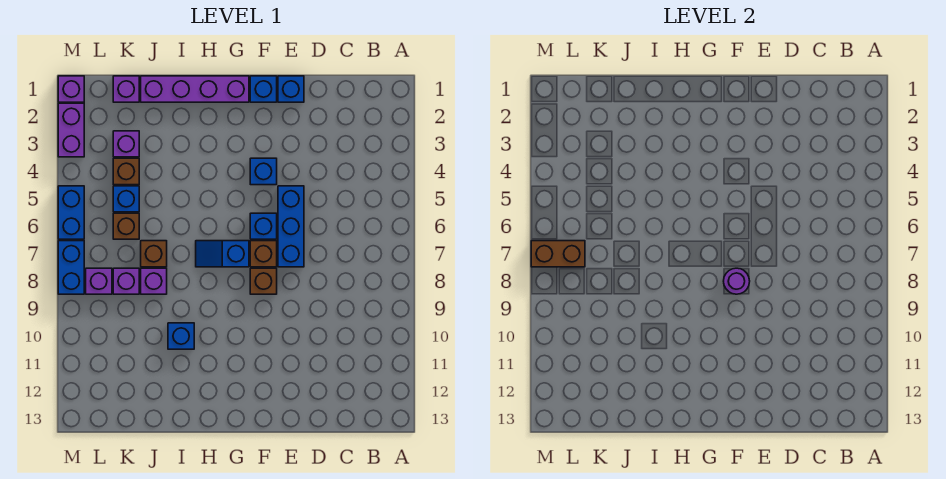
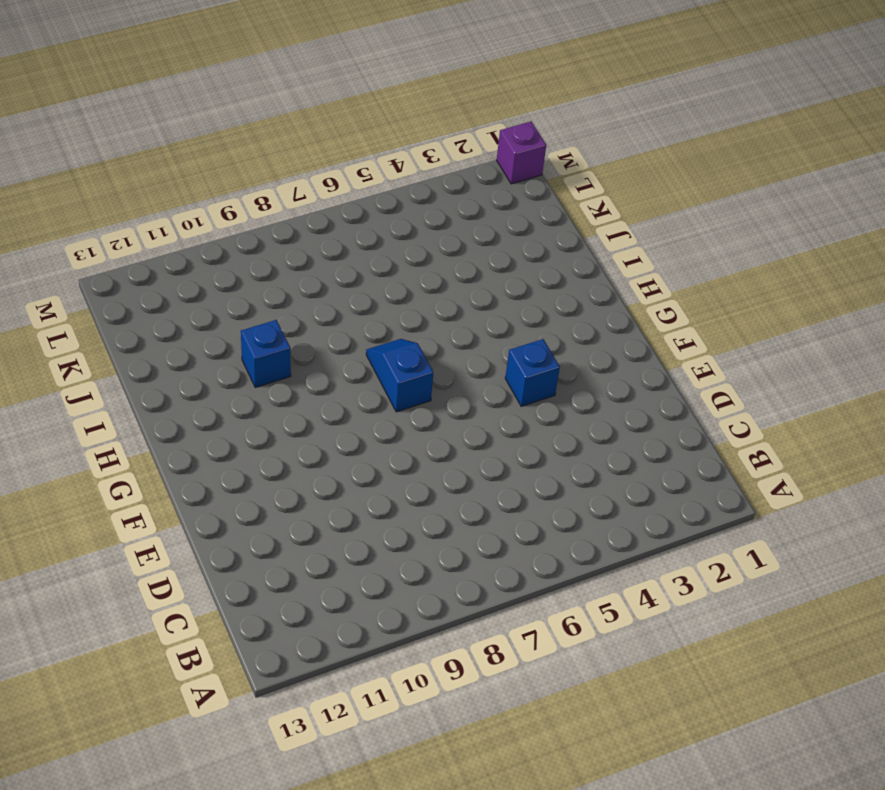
none -> blue brick E1 level 1
none -> blue brick E5:E7 level 1
none -> blue brick F1 level 1

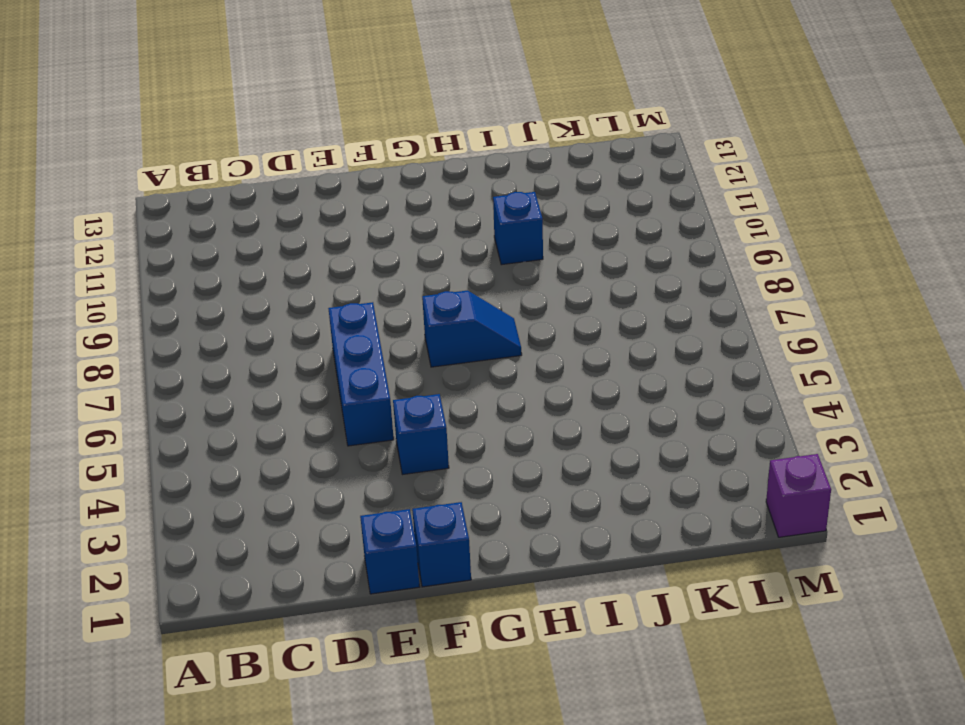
none -> blue brick F6 level 1
none -> brown brick F7 level 1
none -> brown brick F8 level 1

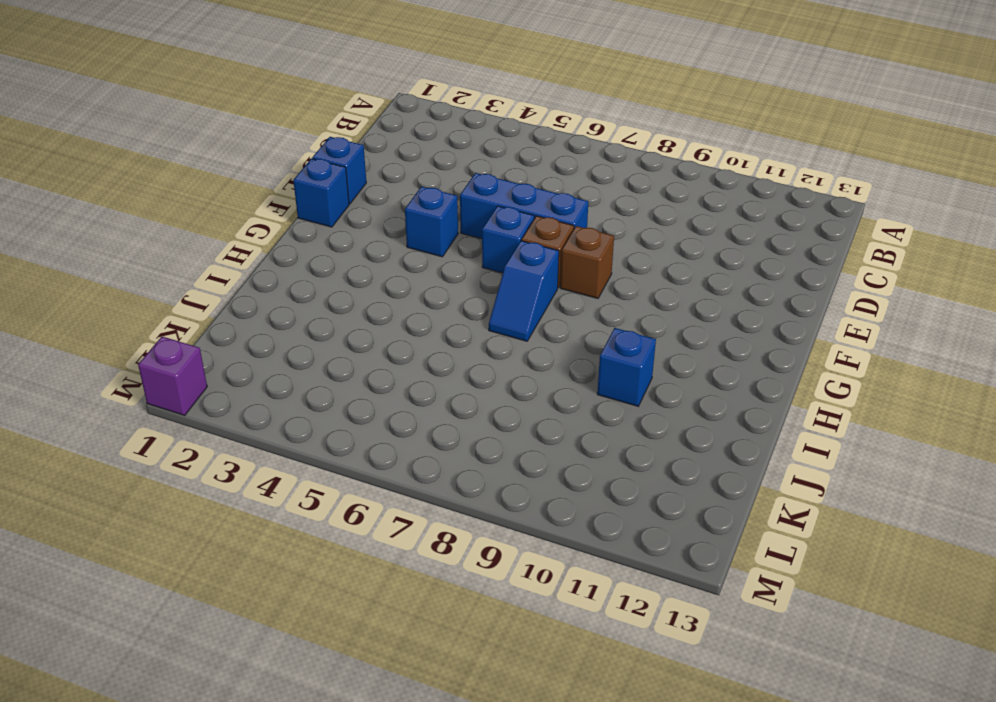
none -> purple brick G1:J1 level 1
none -> brown brick J7 level 1
none -> purple brick J8 level 1

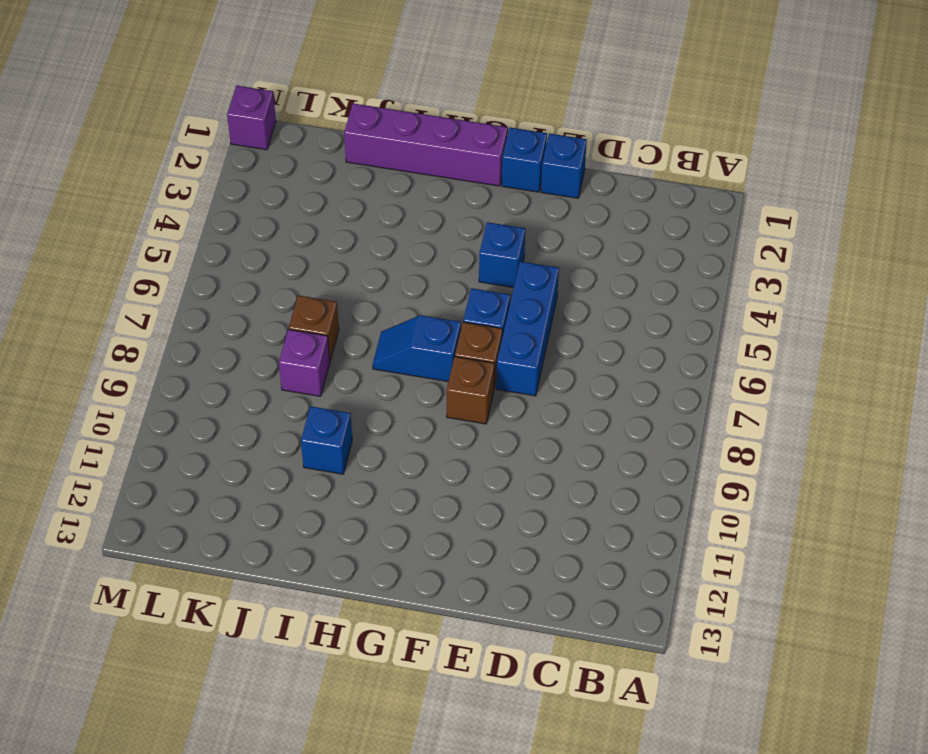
none -> purple brick K1 level 1
none -> purple brick K3 level 1
none -> brown brick K4 level 1

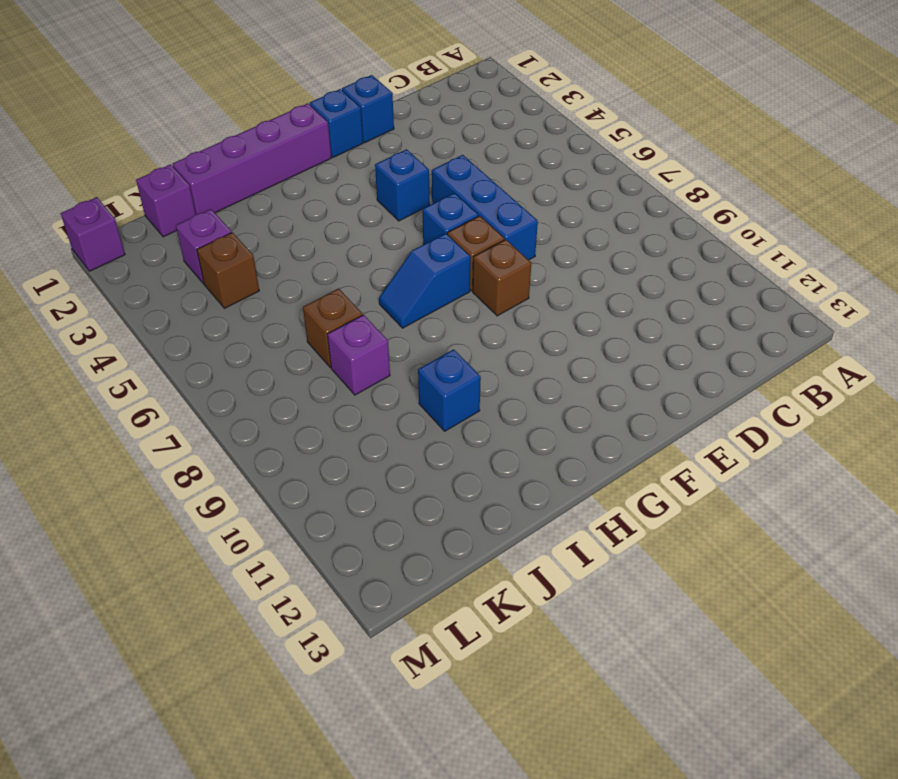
none -> blue brick K5 level 1
none -> brown brick K6 level 1
none -> purple brick K8 level 1

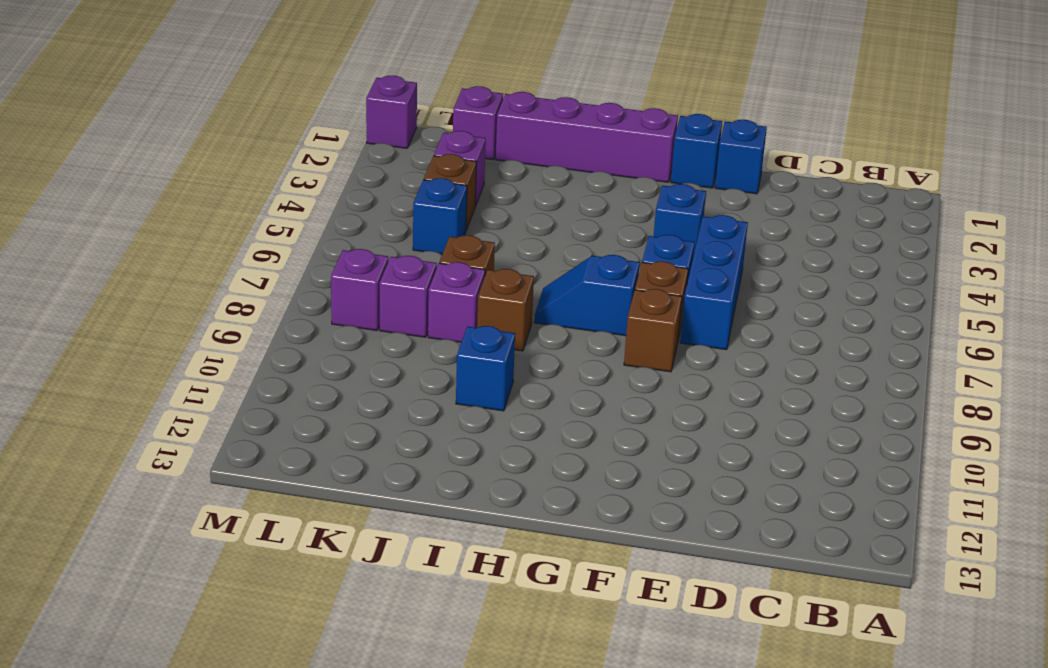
brown brick I8 level 1 -> brown brick K6 level 1
none -> purple brick M2:M3 level 1
none -> blue brick M5:M6 level 1
none -> blue brick M7:M8 level 1

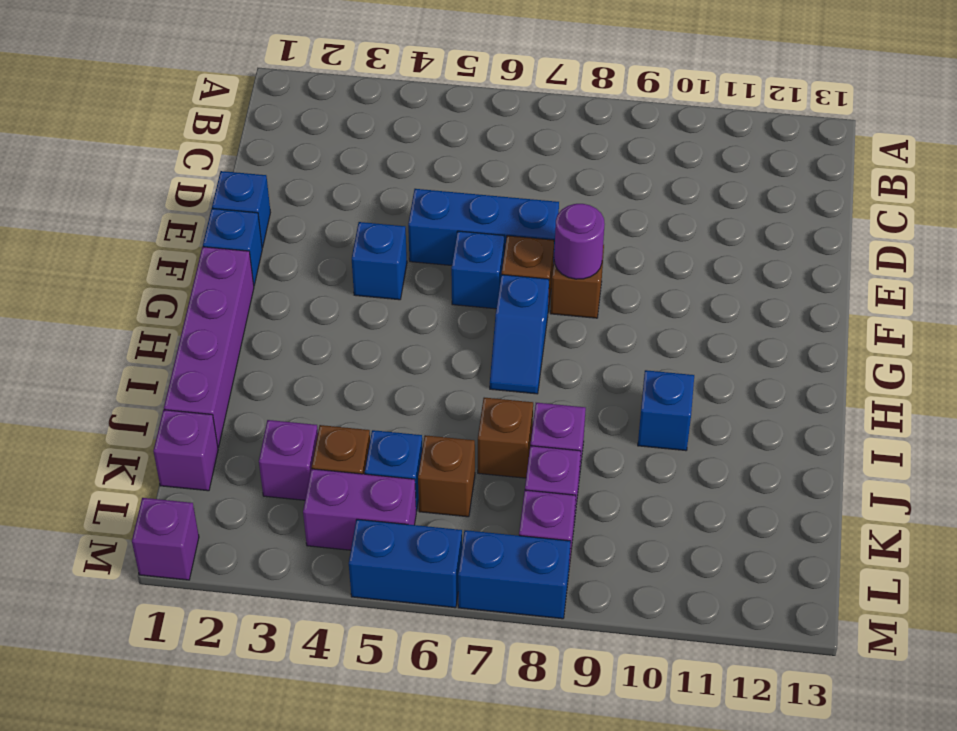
purple brick L4:L5 level 1 -> purple brick M2:M3 level 1
none -> brown brick L7:M7 level 2

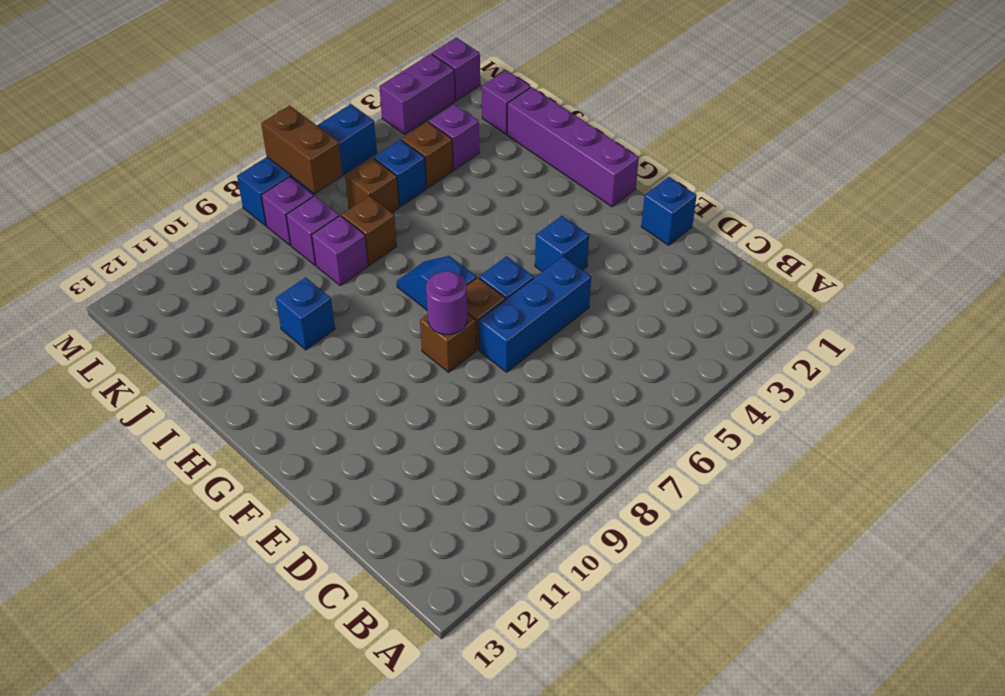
none -> blue brick F1 level 1

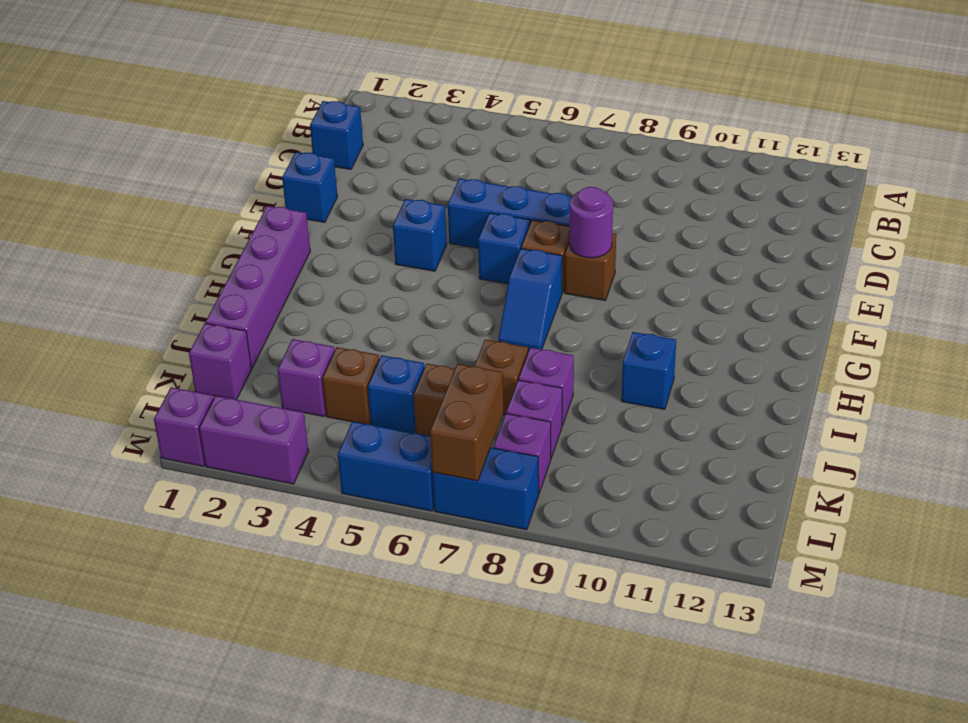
blue brick C1 level 1 -> blue brick F1 level 1

